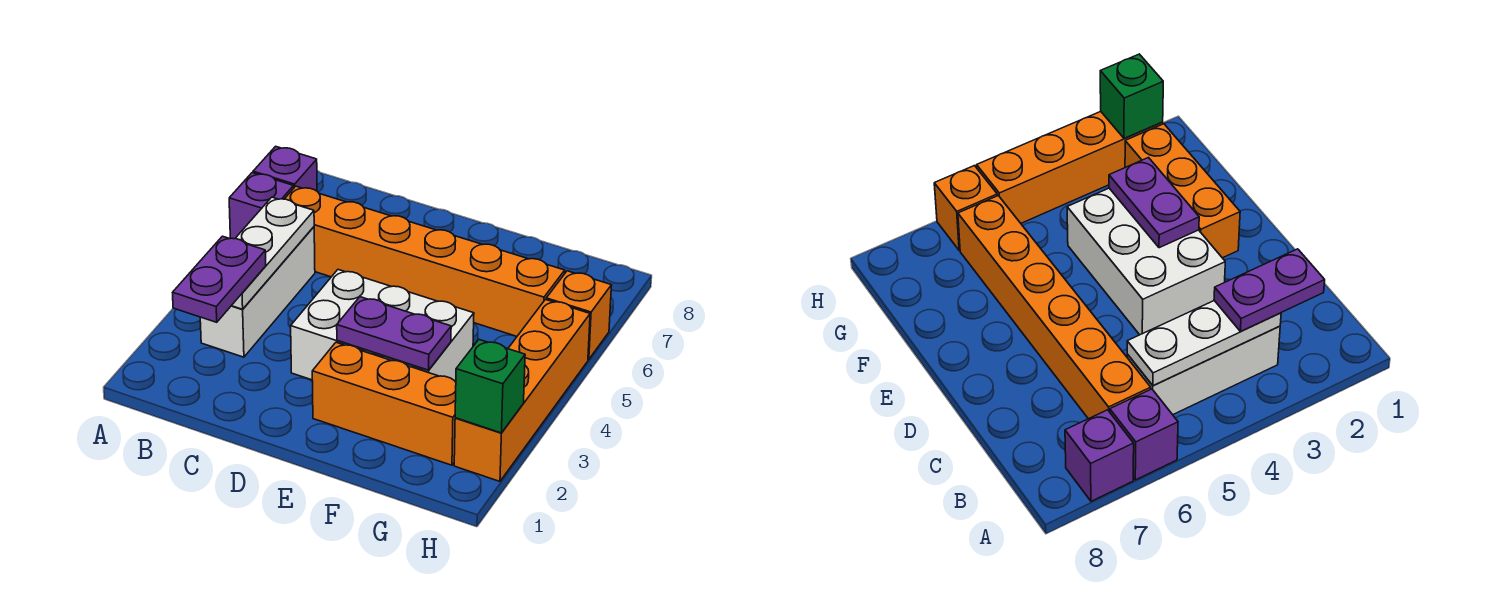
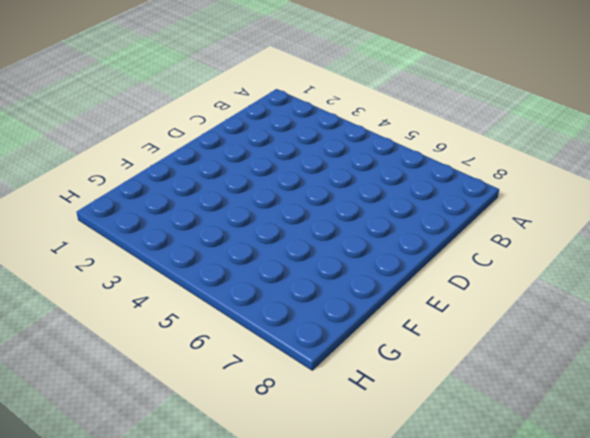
none -> purple brick A6 level 1
none -> purple brick A7 level 1
none -> white brick B3:B5 level 1

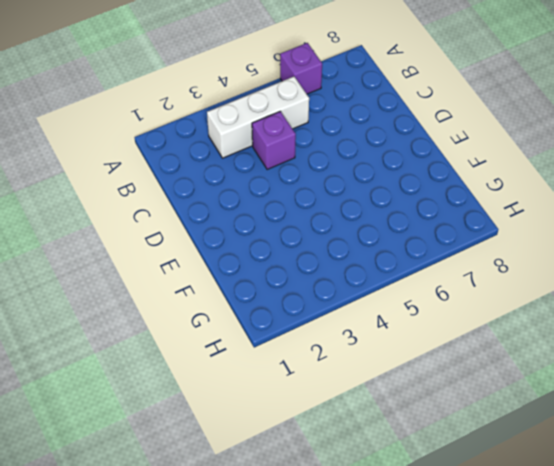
purple brick C4 level 1 -> purple brick A7 level 1
none -> orange brick B6:G6 level 1
none -> white brick D3:F4 level 1
none -> orange brick E2:G2 level 1

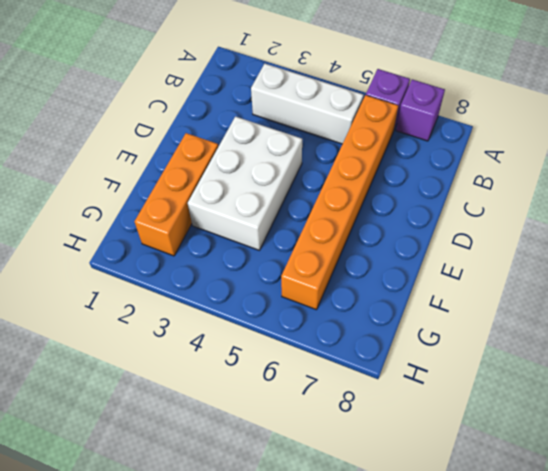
none -> orange brick H2:H5 level 1
none -> orange brick H6 level 1
none -> white plate B3:B5 level 2

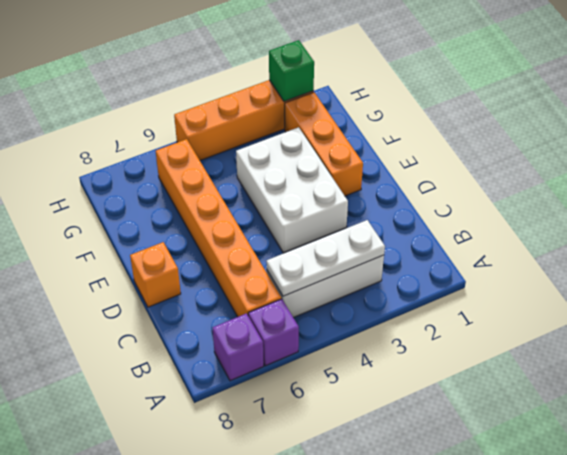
orange brick D8 level 1 -> orange brick H6 level 1
none -> purple plate E3:F3 level 2
none -> purple plate B2:B3 level 3

